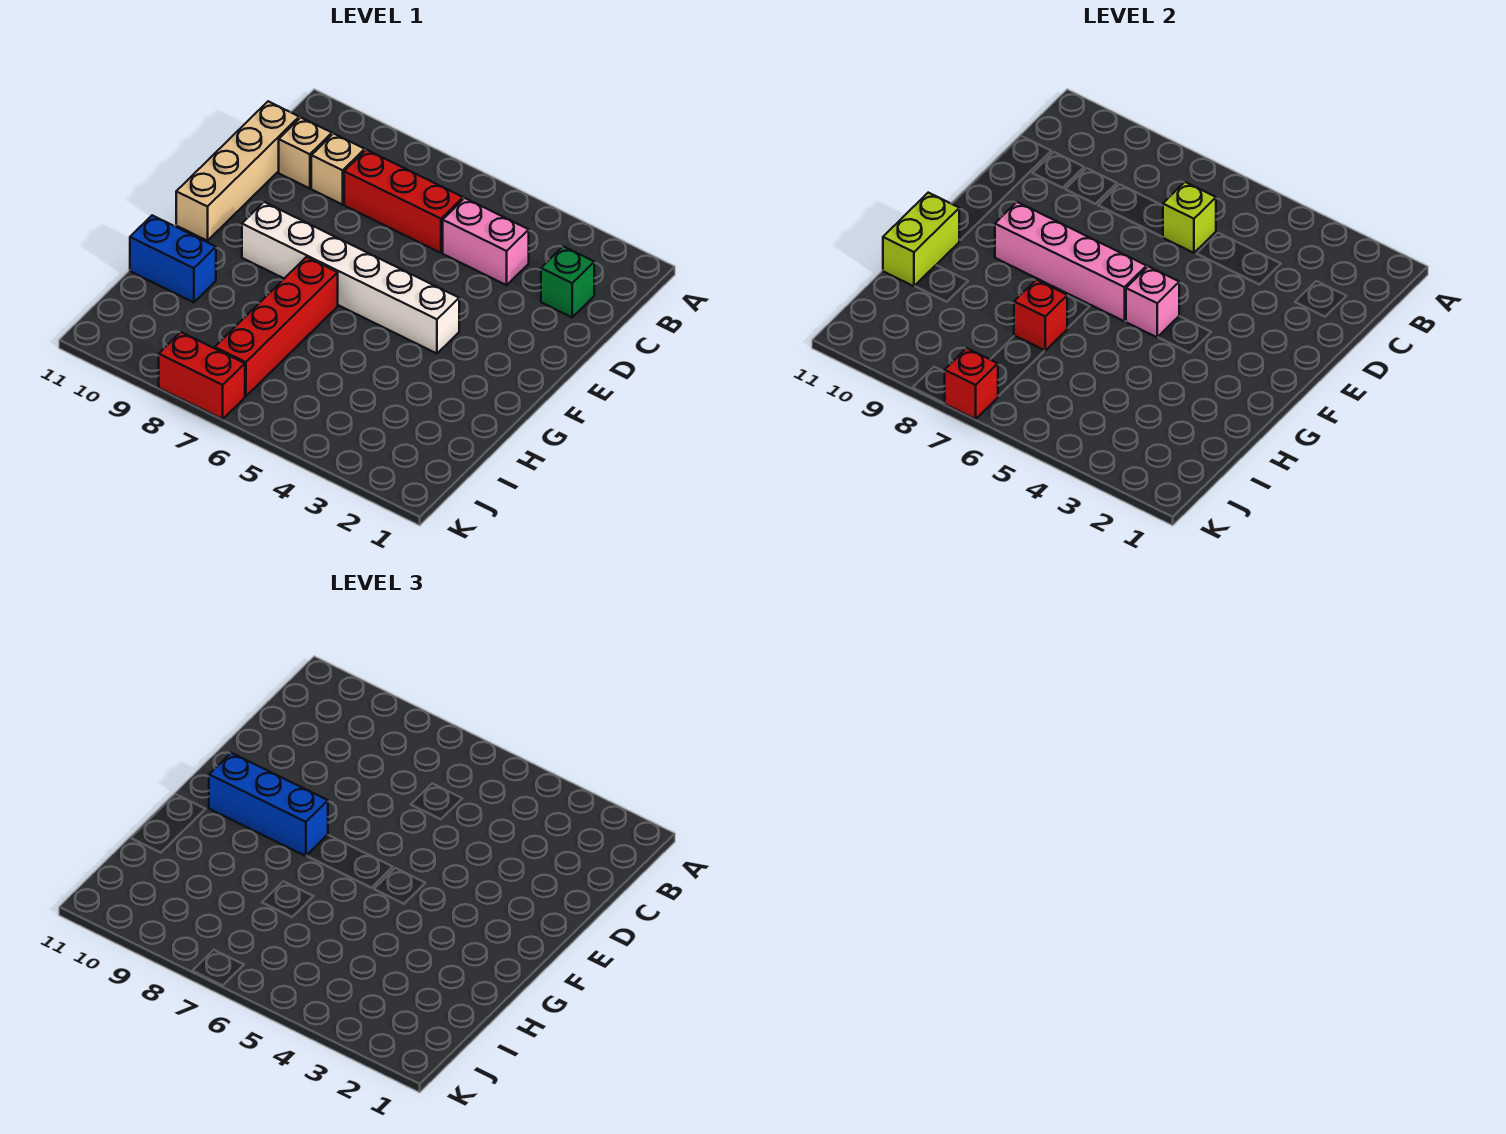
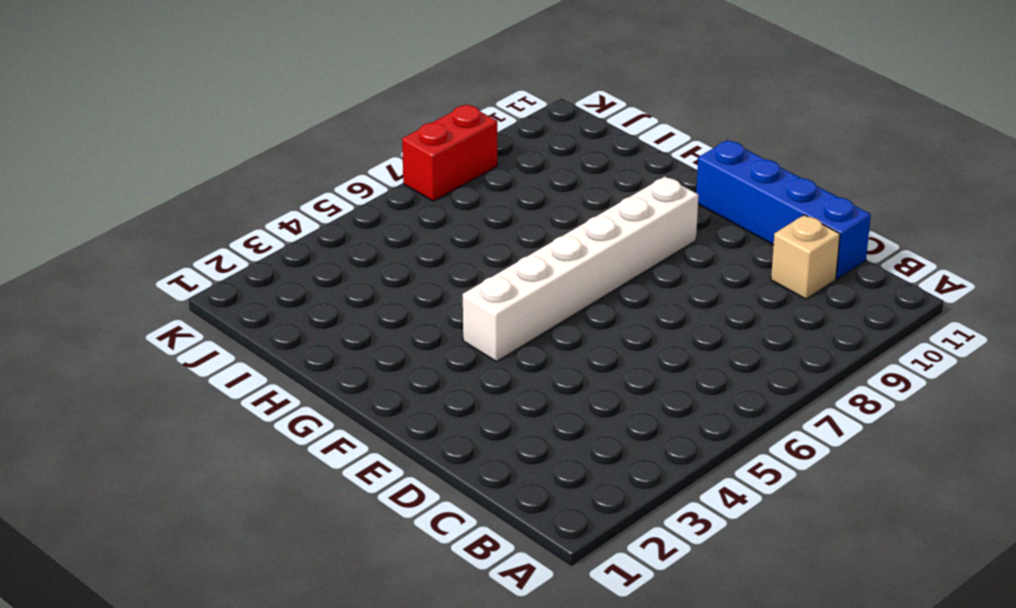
blue brick C11:F11 level 1 -> tan brick C11:F11 level 1
none -> green brick C2 level 1
none -> pink brick C4:C5 level 1
none -> red brick C6:C8 level 1

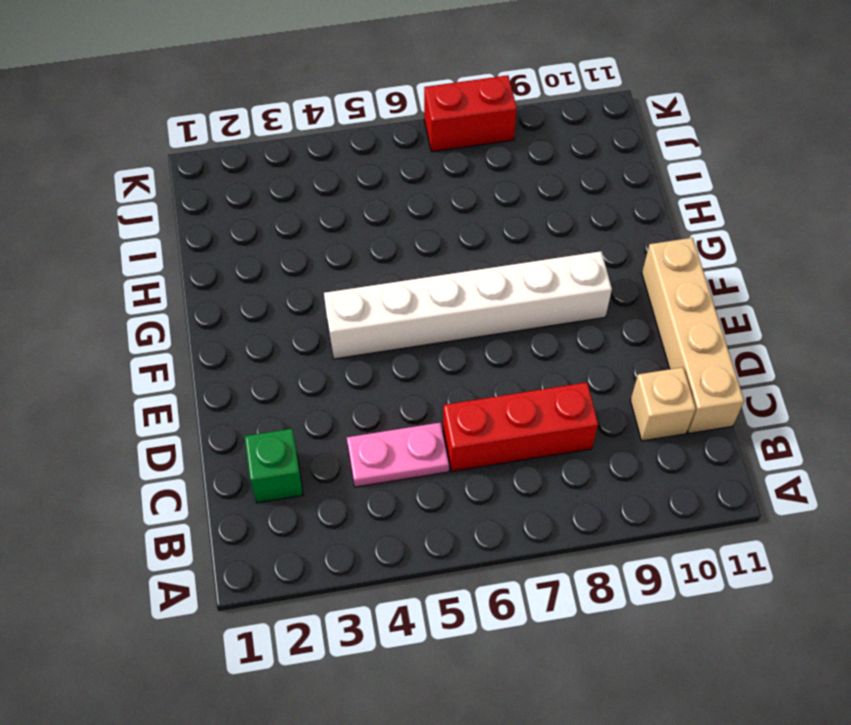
pink plate C4:C5 level 1 -> pink brick C4:C5 level 1
none -> tan brick C9 level 1
none -> red brick G7:J7 level 1
none -> blue brick H10:H11 level 1

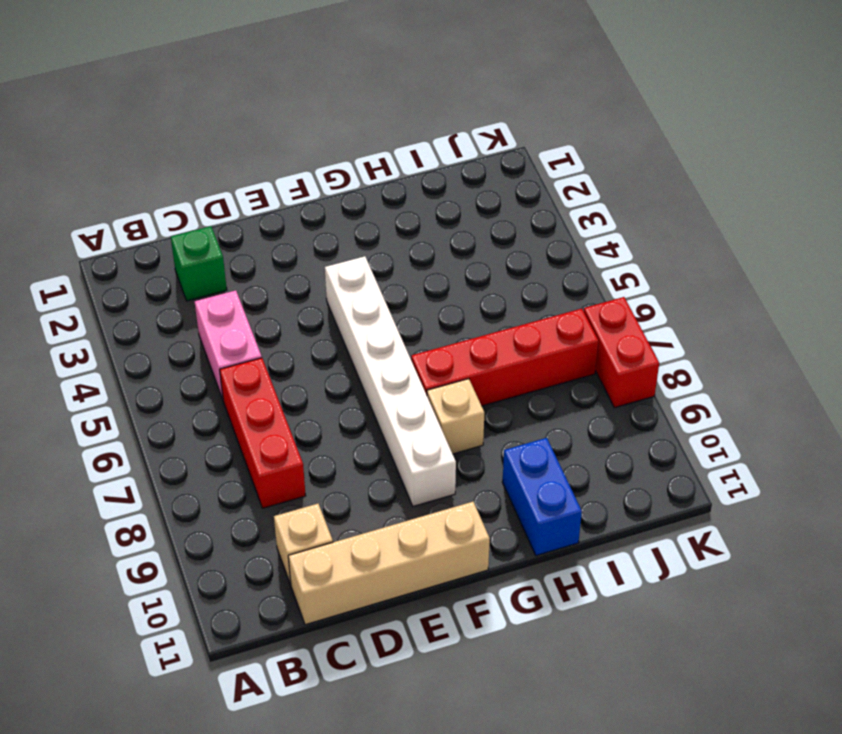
tan brick G8 level 1 -> tan brick C9 level 1
none -> lime brick C6 level 2
none -> pink brick F5 level 2
none -> pink brick F6:F9 level 2

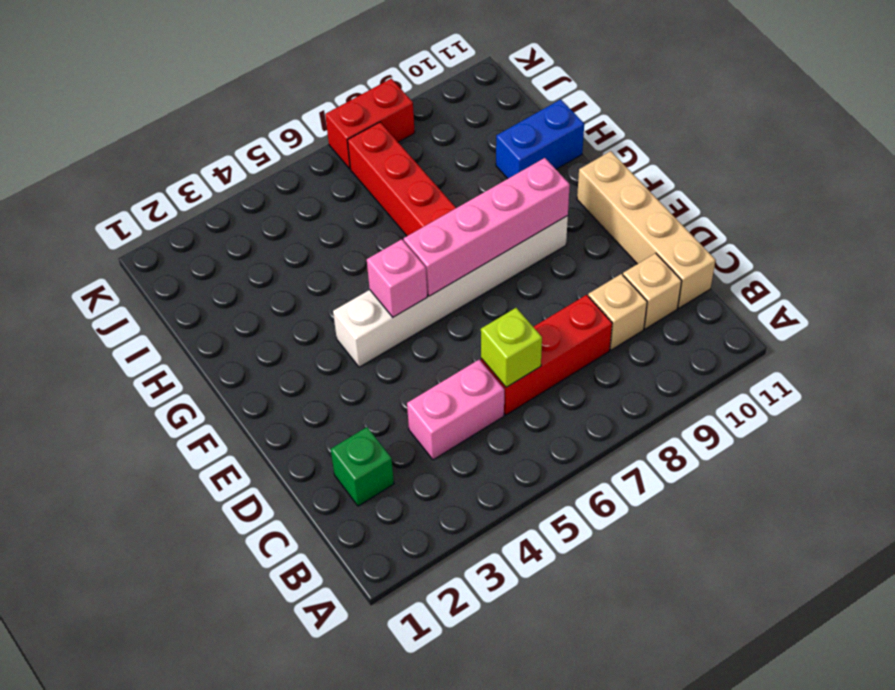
none -> lime brick G11:H11 level 2
none -> red brick H7 level 2
none -> red brick K7 level 2

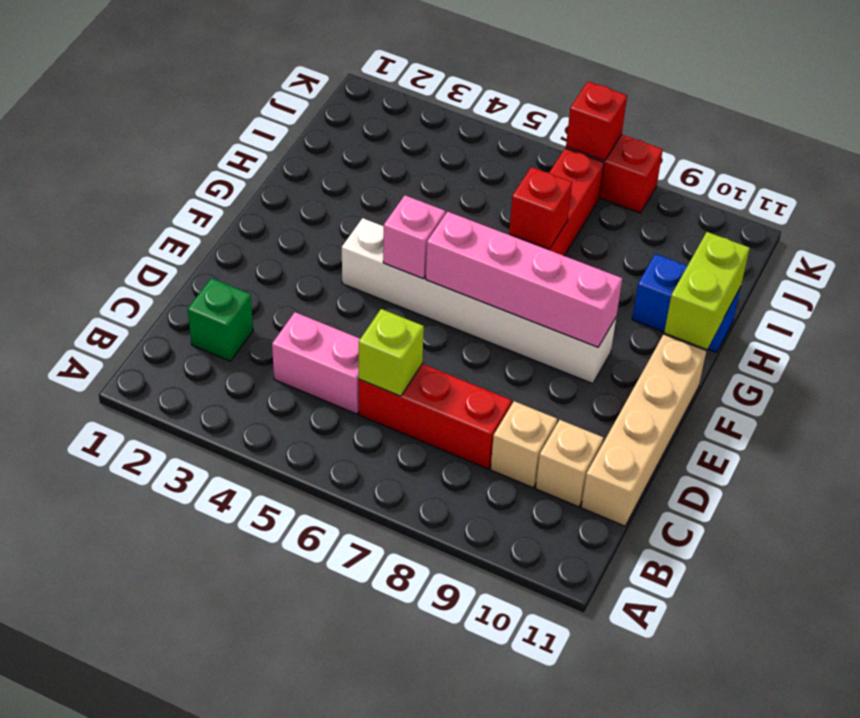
none -> blue brick F8:F10 level 3

